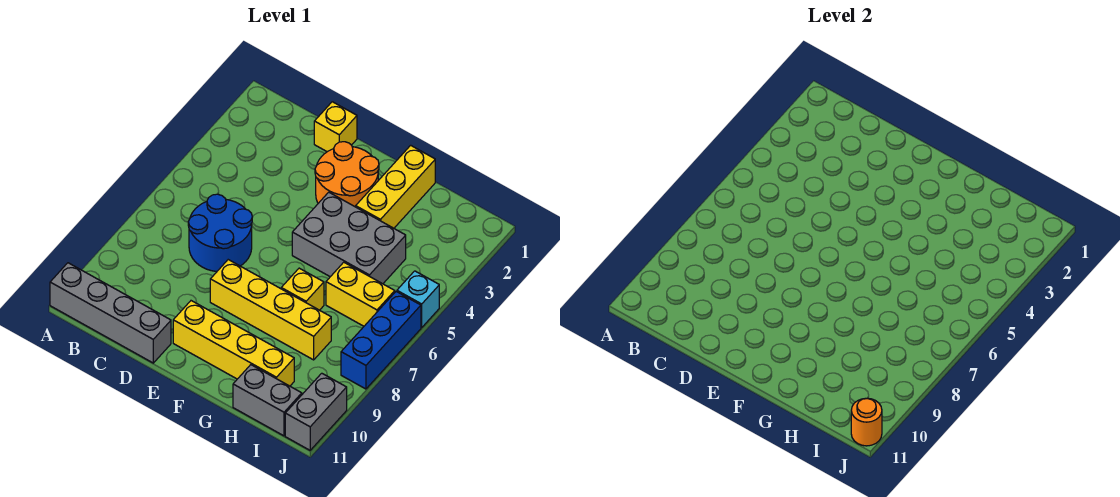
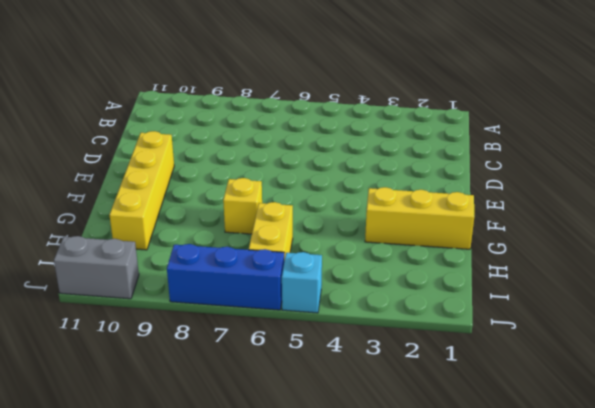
none -> grey brick A11:D11 level 1
none -> blue round brick C6:D7 level 1
none -> yellow brick D1 level 1

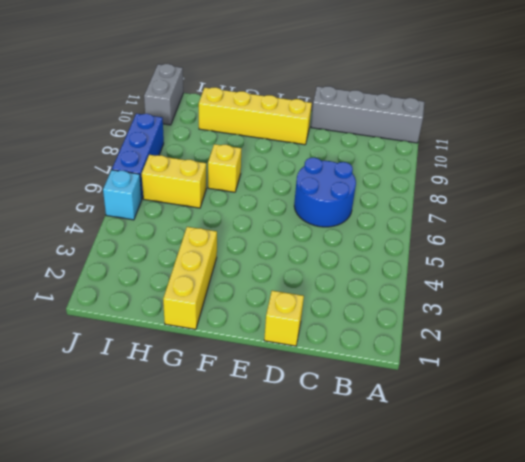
none -> orange round brick E2:F3 level 1
none -> yellow brick E8:H8 level 1
none -> grey brick F4:H5 level 1

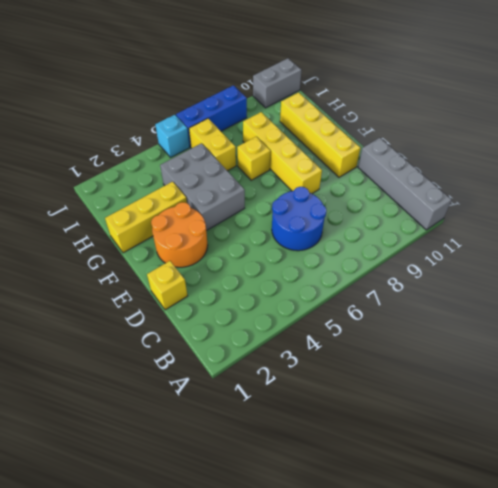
none -> grey brick H11:I11 level 1
none -> orange round brick J11 level 2

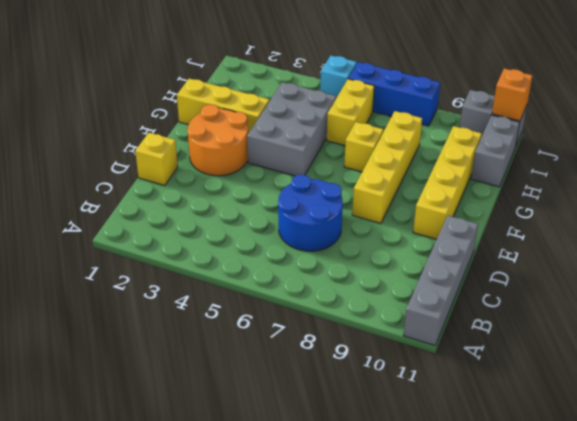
orange brick J11 level 2 -> orange round brick J11 level 2

